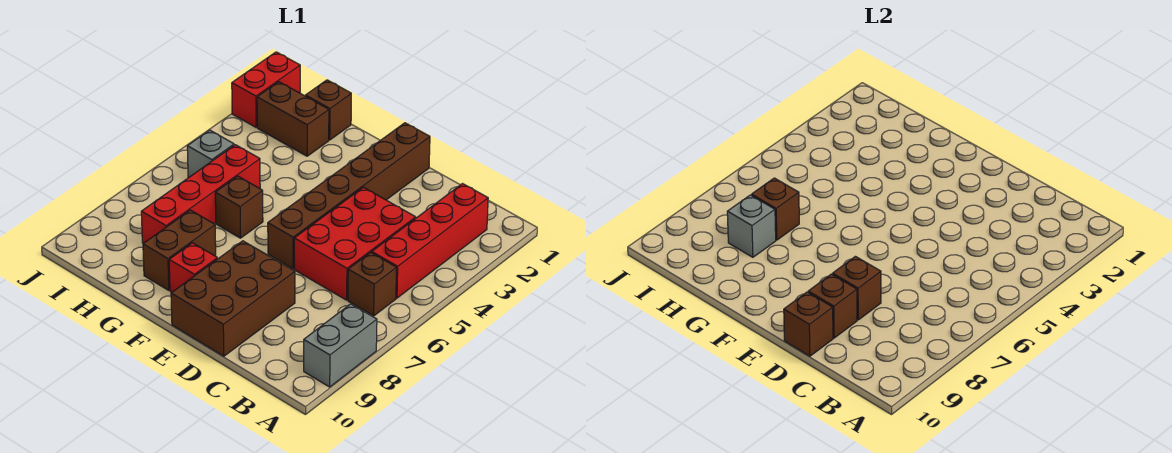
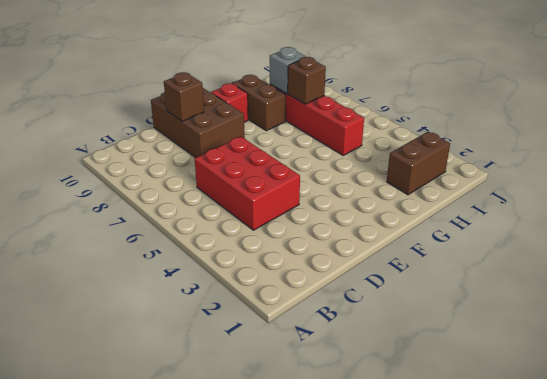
none -> grey brick A8:A9 level 1
none -> red brick B2:B5 level 1
none -> brown brick B6 level 1

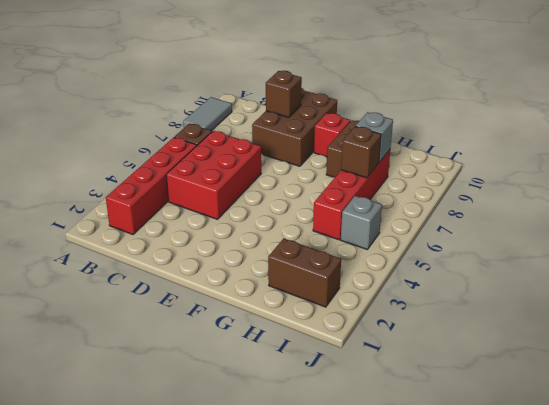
grey tile A8:A9 level 1 -> grey brick A8:A9 level 1
none -> brown brick E1:E6 level 1
none -> brown brick G6 level 1
none -> brown brick H1 level 1

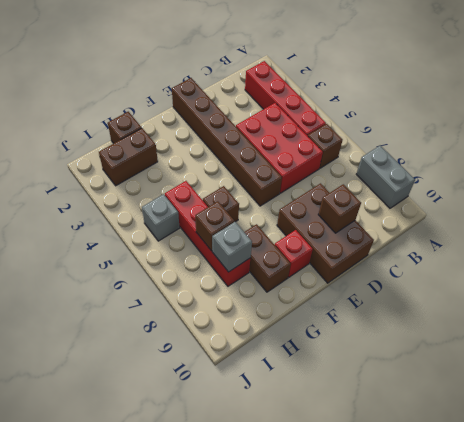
none -> red brick J1:J2 level 1
none -> brown brick D8 level 2
none -> brown brick D10 level 2

